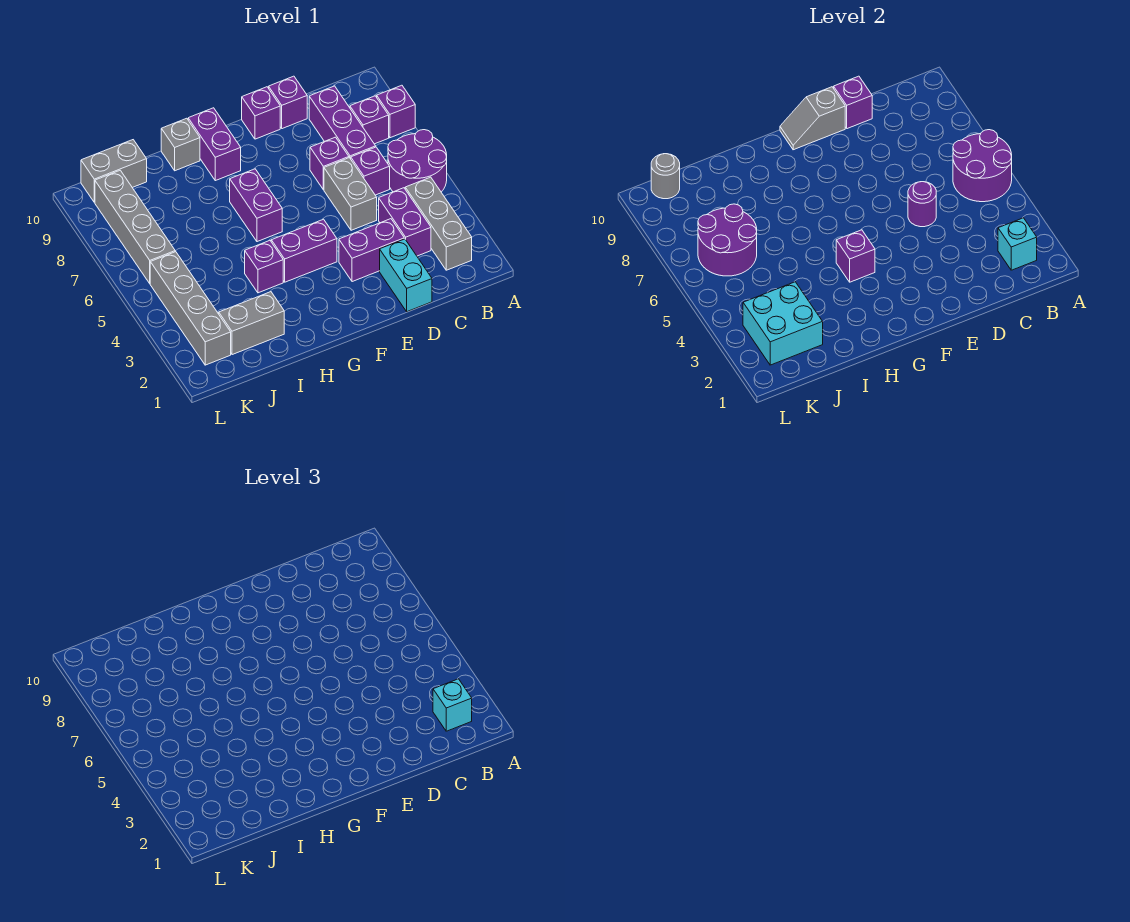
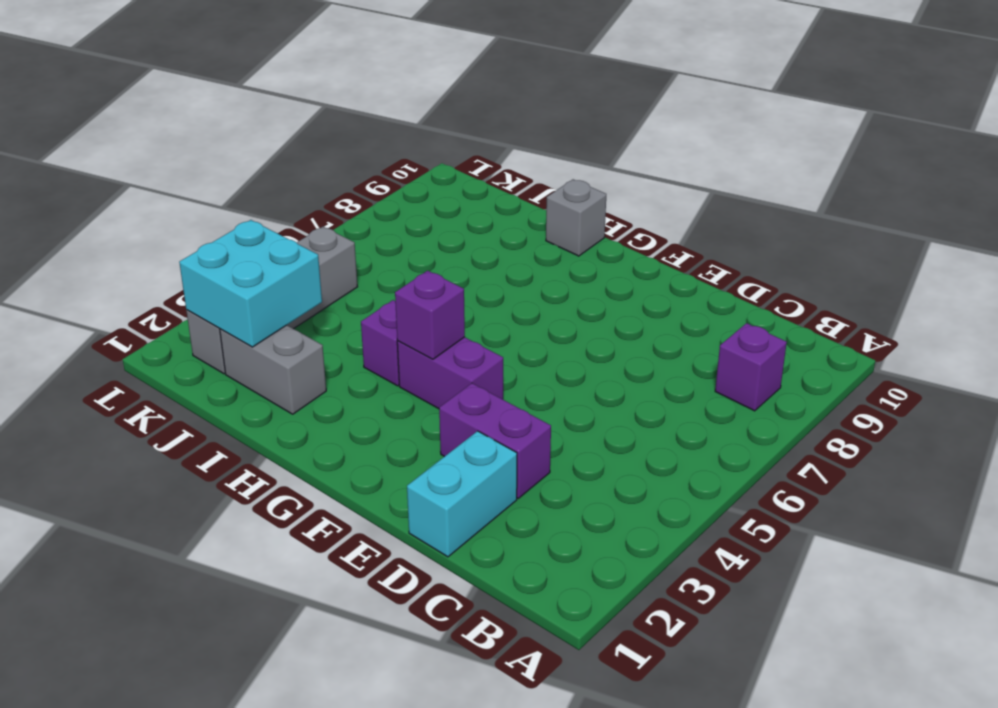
none -> purple round brick A5:B6 level 1
none -> purple brick A8 level 1
none -> grey brick B2:B4 level 1
none -> purple brick C3:C4 level 1

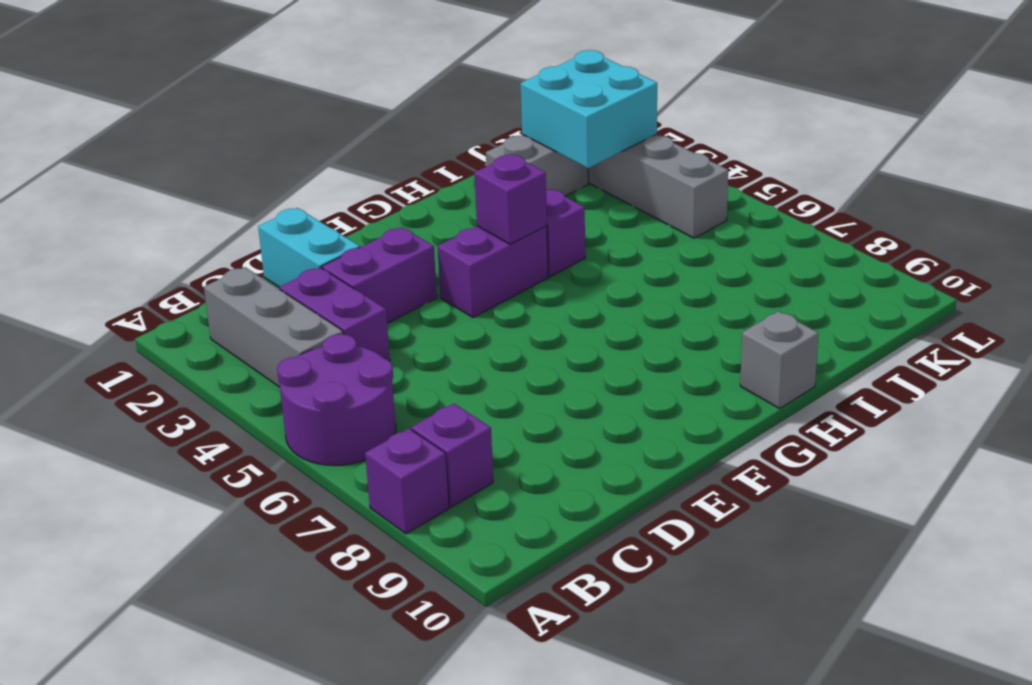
none -> purple brick C6 level 1
none -> purple brick C7:C9 level 1
none -> grey brick D5:D6 level 1
none -> purple brick D7 level 1

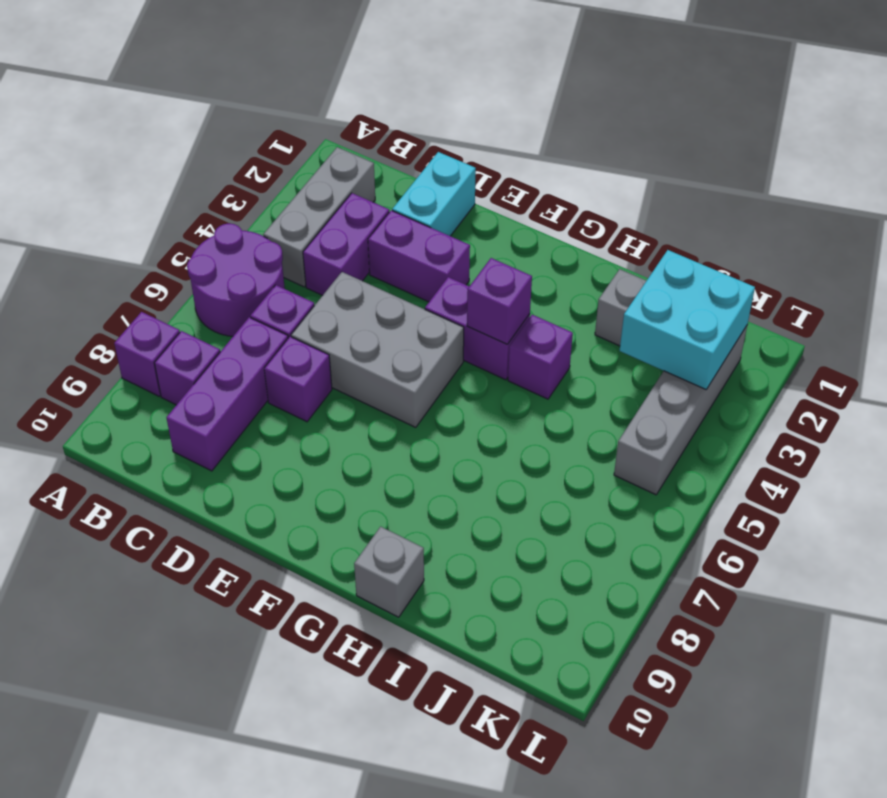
grey brick D5:F6 level 1 -> grey brick D5:D6 level 1
none -> purple brick D10 level 1
none -> purple brick E10 level 1
none -> purple brick G6:G7 level 1
none -> purple brick G9:G10 level 1

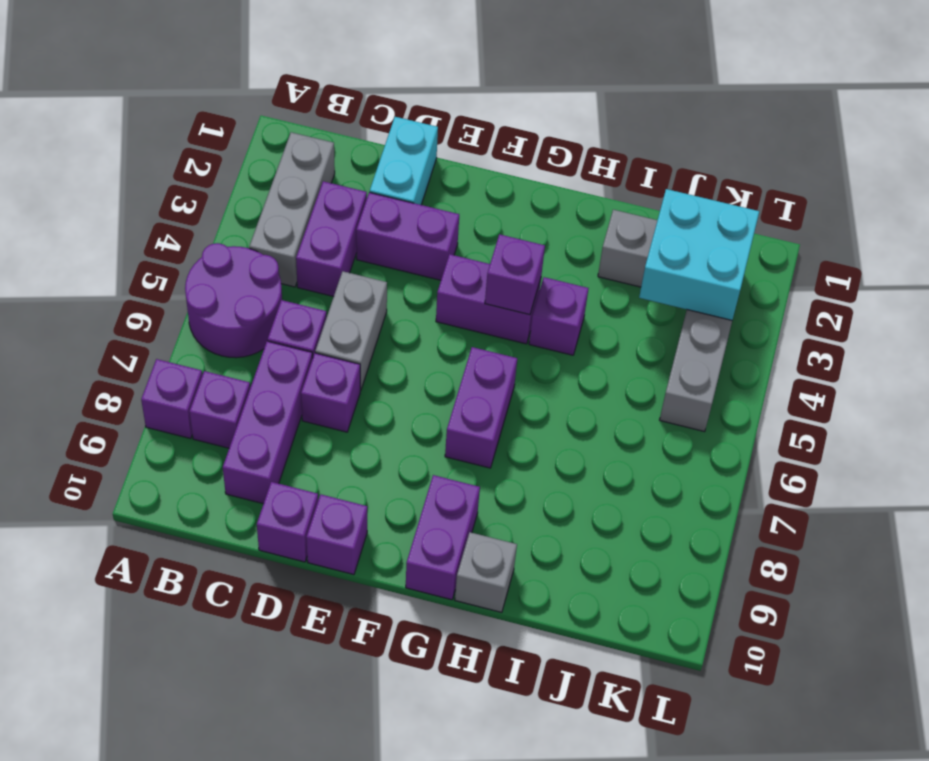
none -> grey brick J10:K10 level 1
none -> grey brick K6:K9 level 1
none -> purple round brick A5:B6 level 2
none -> cyan brick B2 level 2

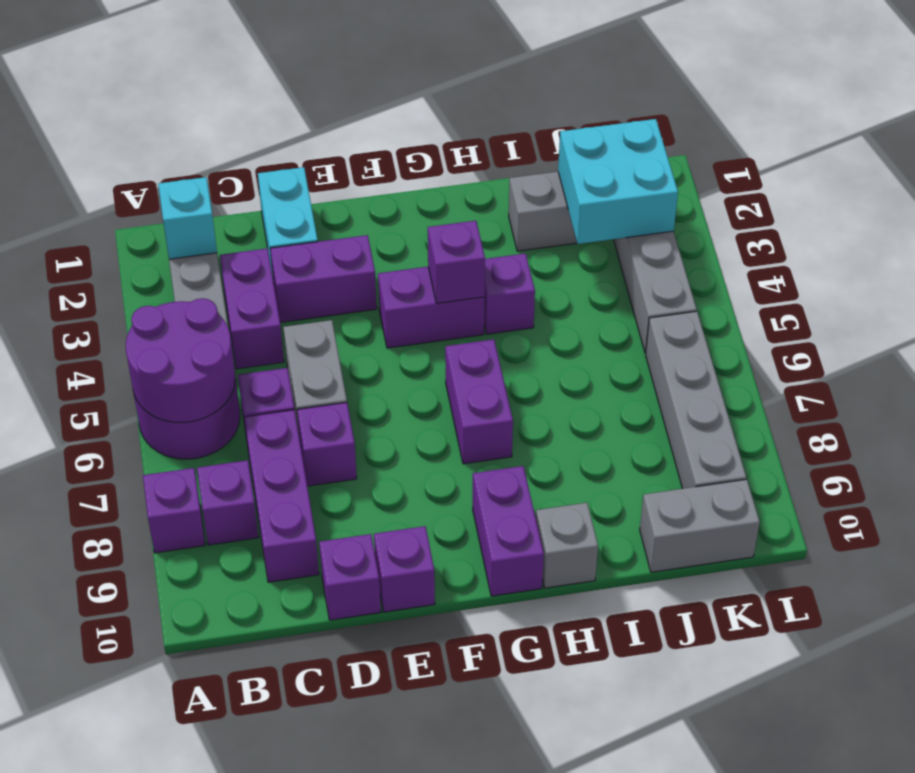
none -> purple round brick D5 level 2
none -> purple brick D10 level 2
none -> grey slope E10:F10 level 2 top E
none -> purple round brick J6:K7 level 2

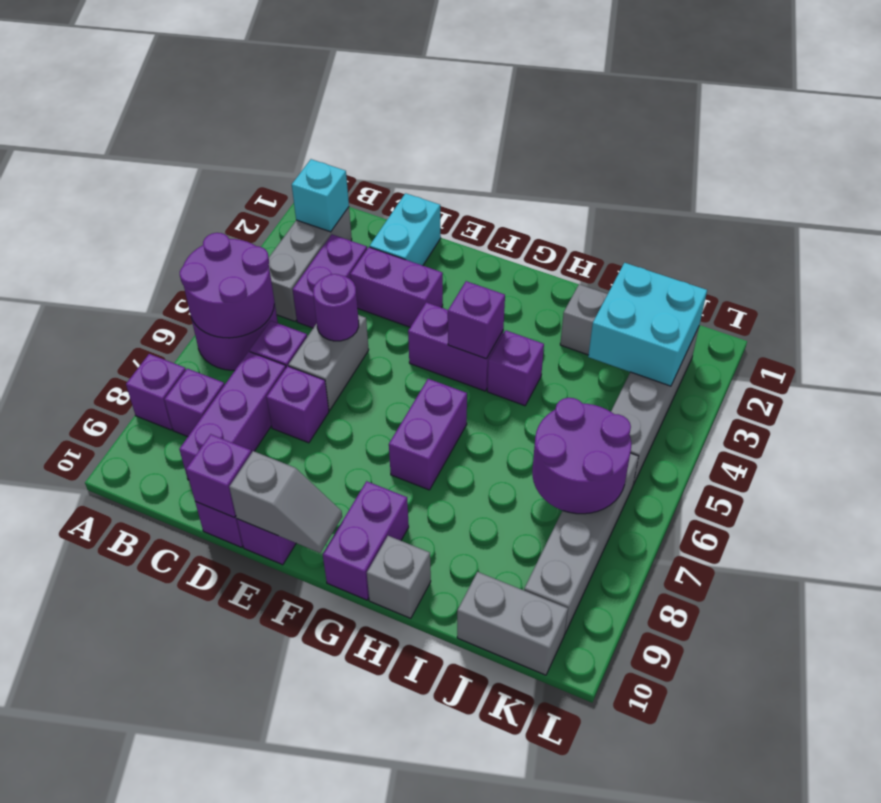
none -> grey round brick K10 level 2
none -> cyan brick B2 level 3

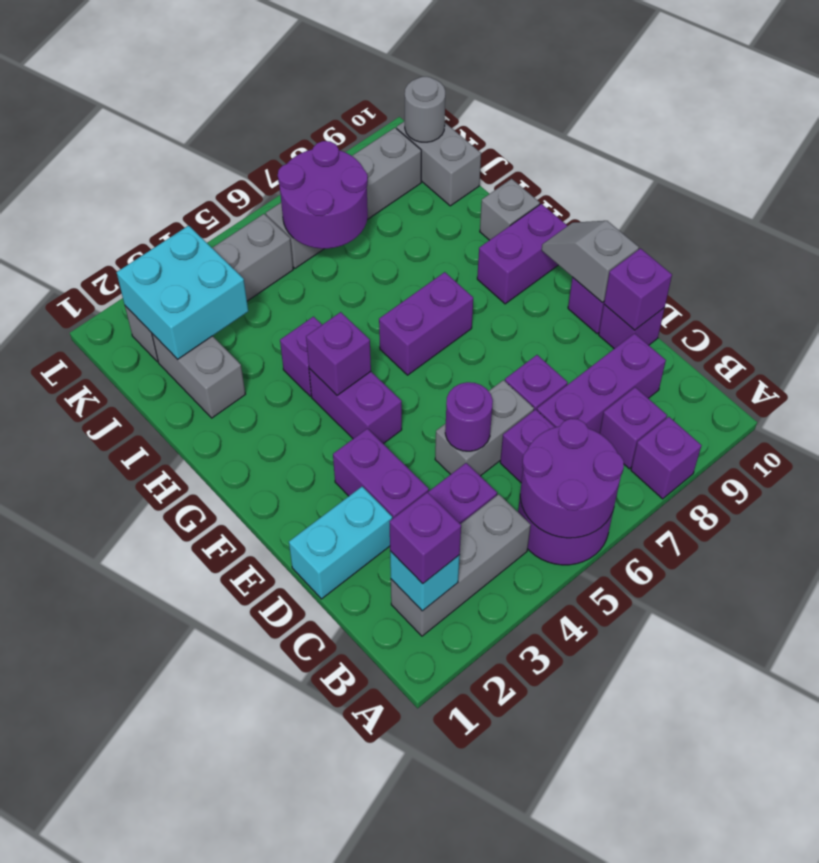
purple brick B2 level 3 -> cyan brick B2 level 3

